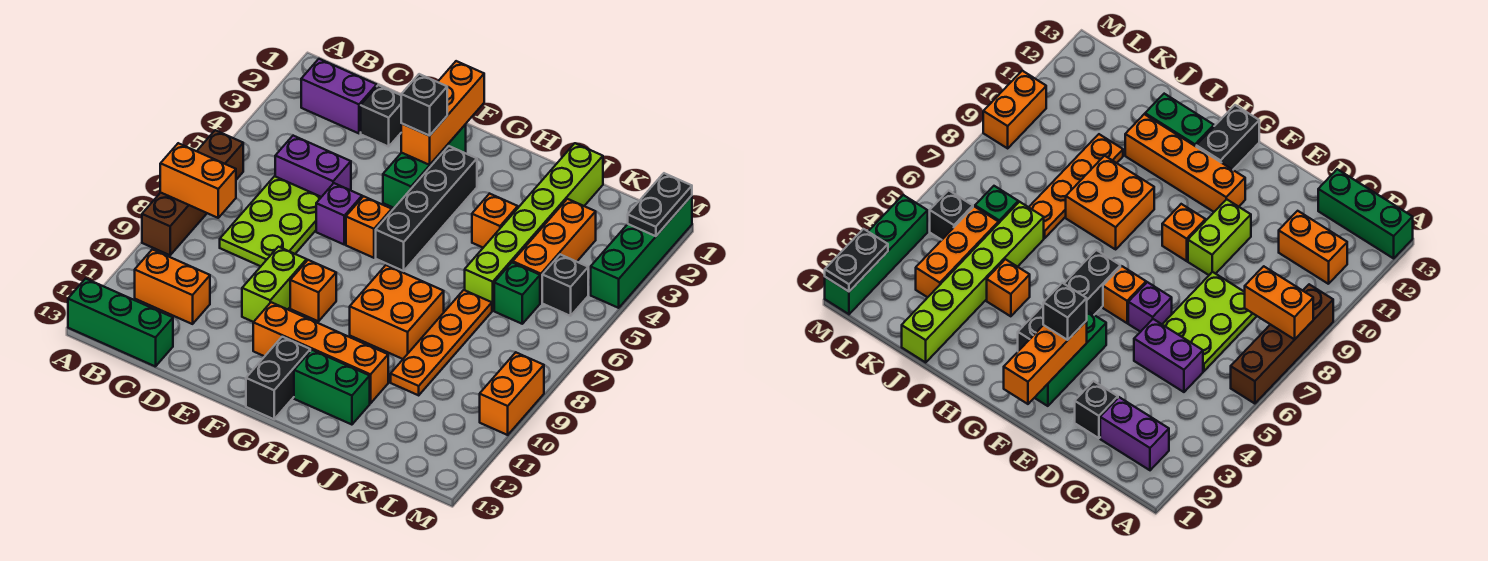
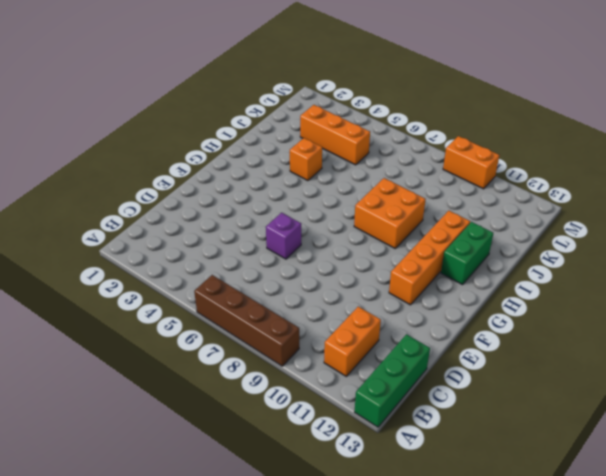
none -> purple brick B2:C2 level 1
none -> purple brick C5:D5 level 1
none -> lime plate C6:D8 level 1

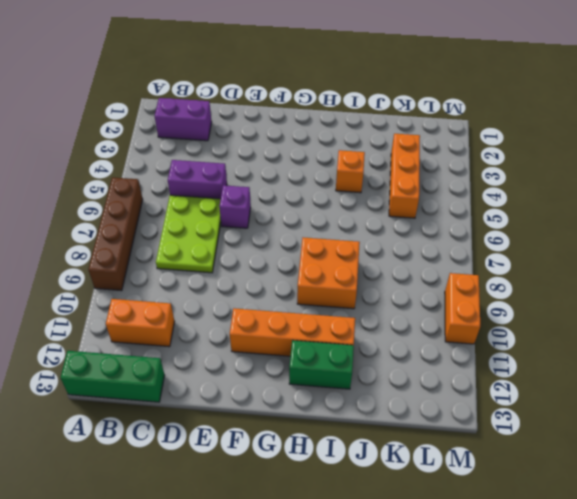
none -> black brick D2 level 1
none -> lime brick E9:E10 level 1
none -> green brick F2:F4 level 1

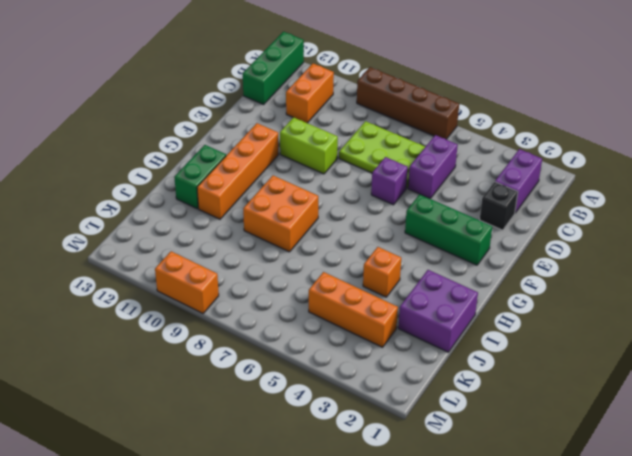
purple brick I1:J2 level 1 -> lime brick J1:J6 level 1
none -> orange brick F6 level 1
none -> orange brick F9 level 1
none -> black brick G3:G6 level 1

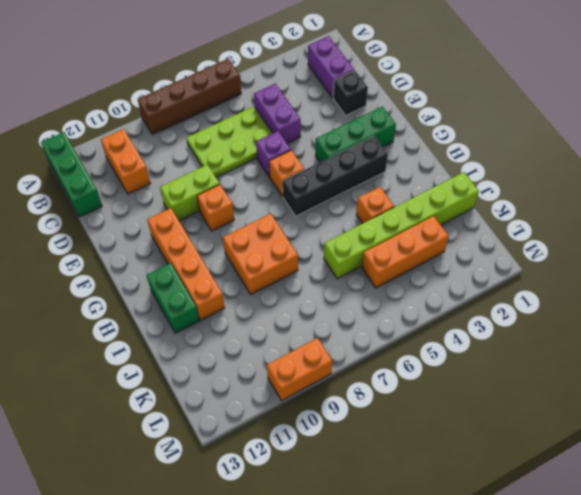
none -> black brick G12:G13 level 1
none -> orange plate J7:J10 level 1
none -> green brick K6 level 1

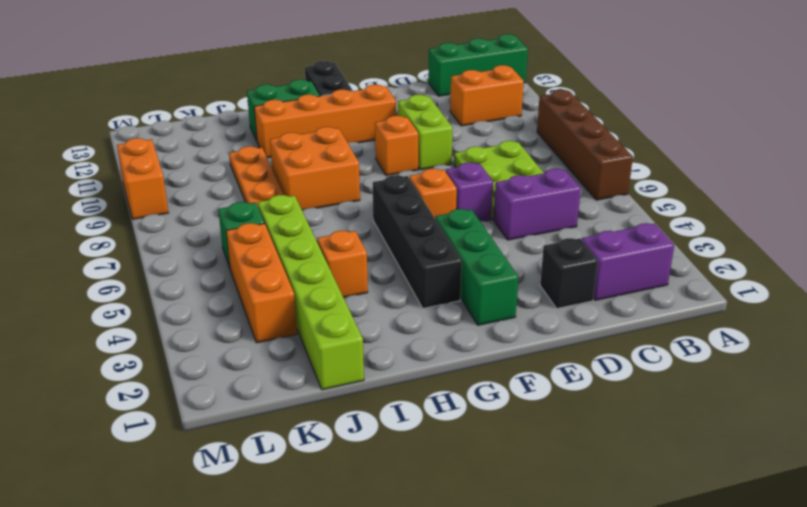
none -> black brick L5 level 1
none -> green brick M1:M4 level 1
none -> orange brick A8:B8 level 2

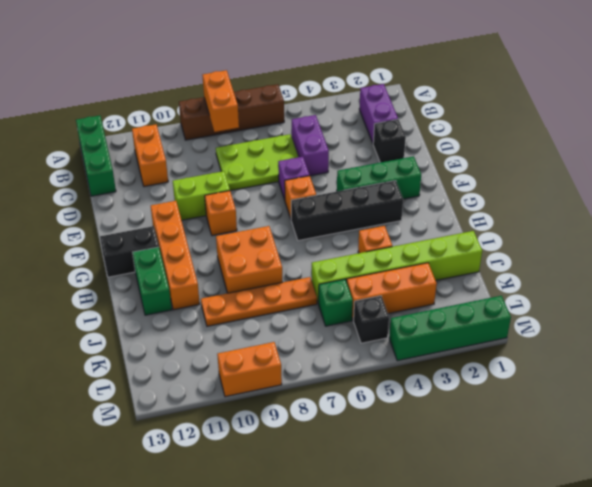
none -> orange brick F1:F3 level 2
none -> black plate M1:M2 level 2
none -> black brick F3 level 3

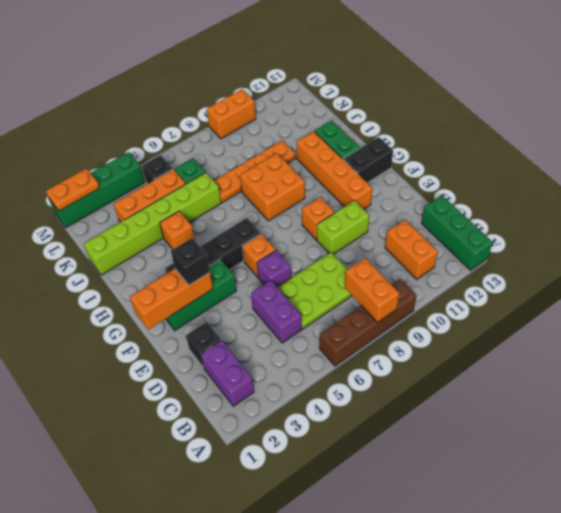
orange plate M1:M2 level 2 -> black plate M1:M2 level 2

